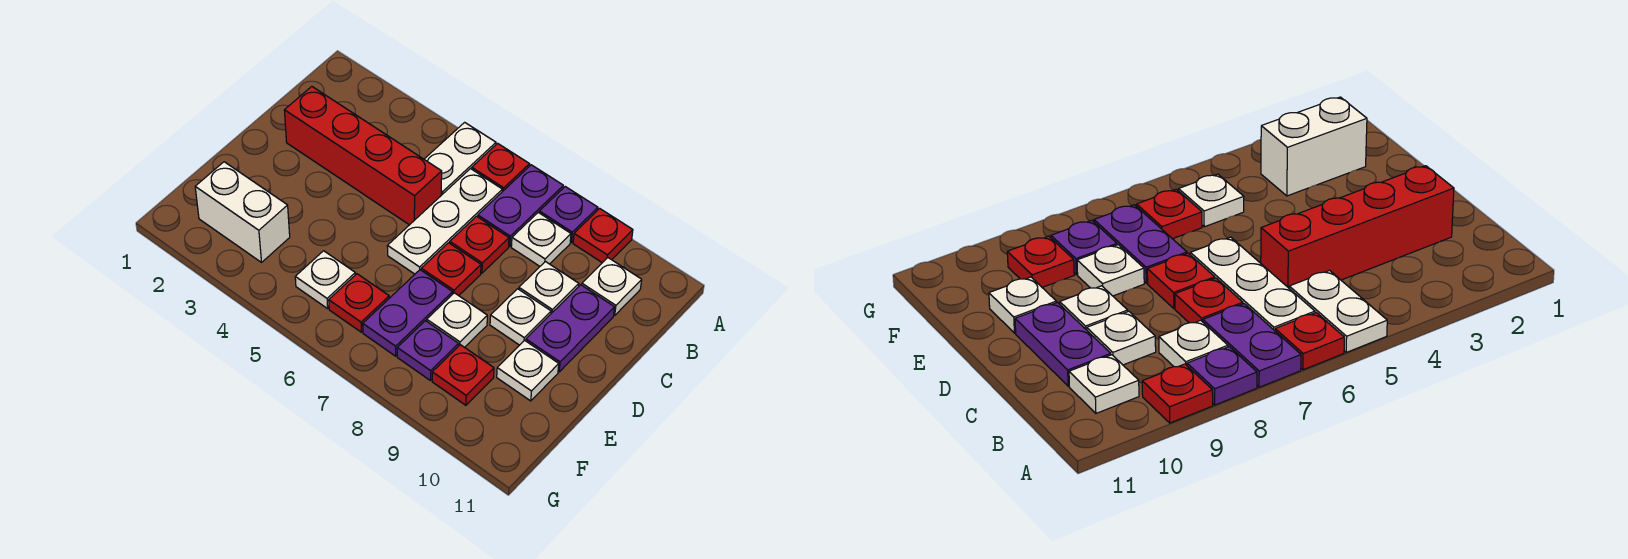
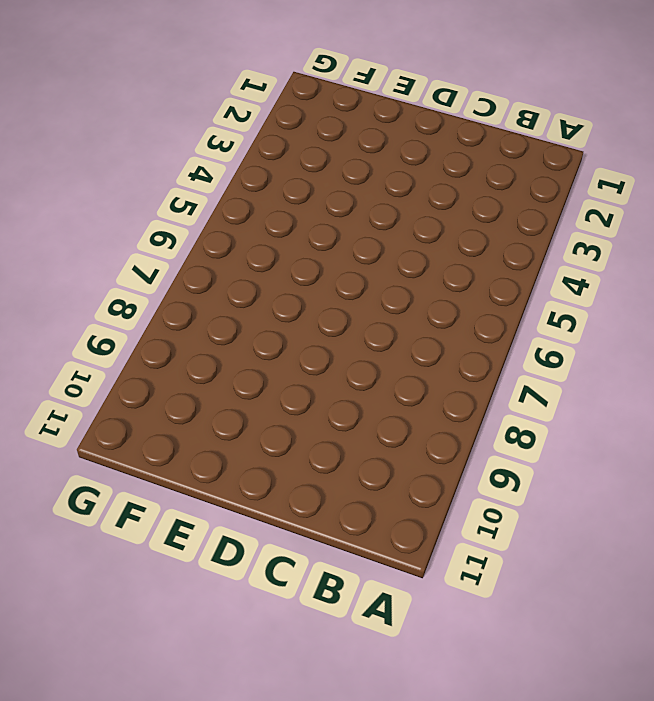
none -> white plate A5:B5 level 1
none -> red plate A6 level 1
none -> purple plate A7:B7 level 1

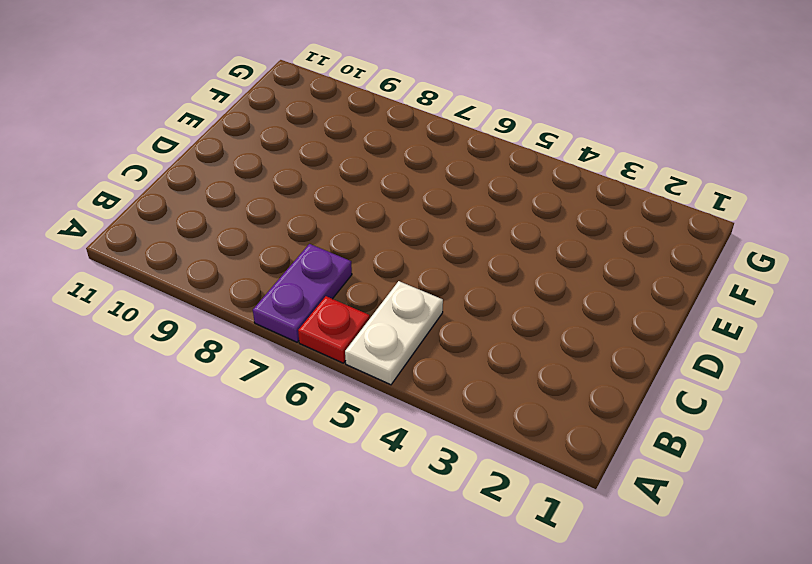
none -> purple plate A8 level 1
none -> red plate A9 level 1
none -> white plate B6:D6 level 1

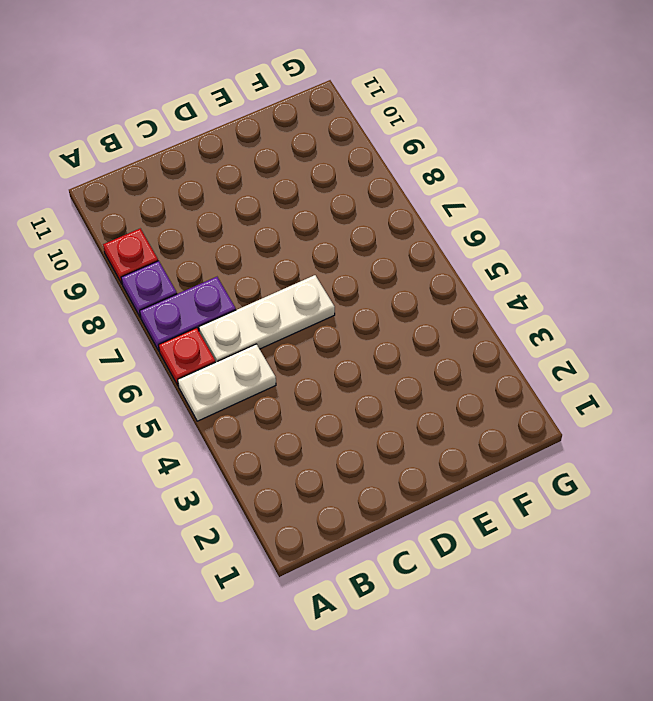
none -> white plate B8 level 1
none -> white plate B10 level 1
none -> red brick C2:C5 level 1

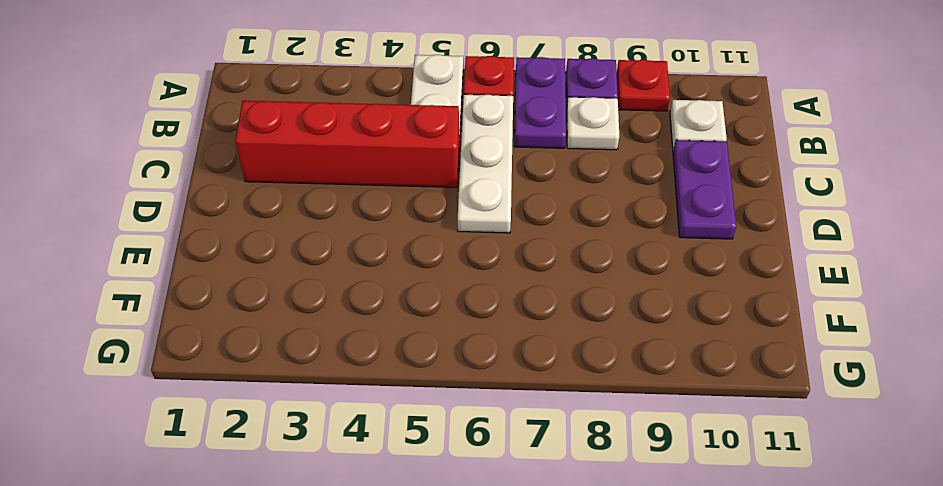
none -> red plate C7 level 1
none -> white plate C9 level 1
none -> red plate D7 level 1

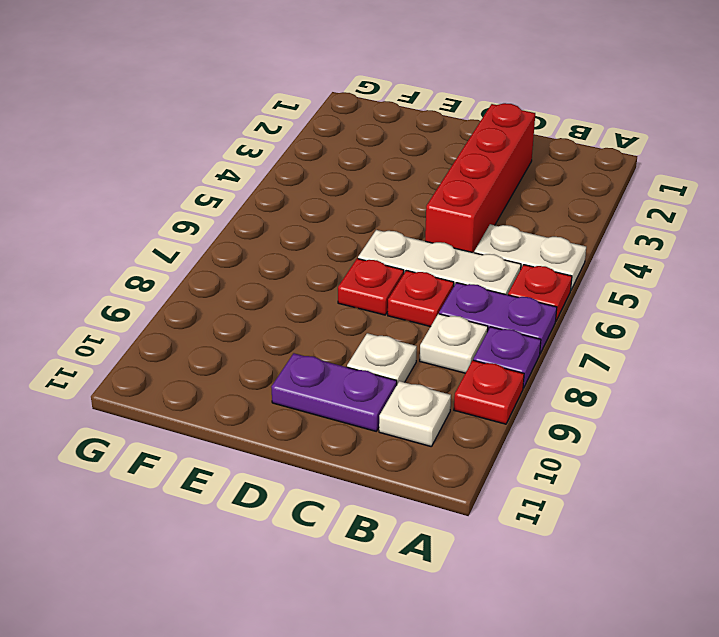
none -> white plate D9 level 1
none -> purple plate E7:F7 level 1
none -> white plate E8 level 1

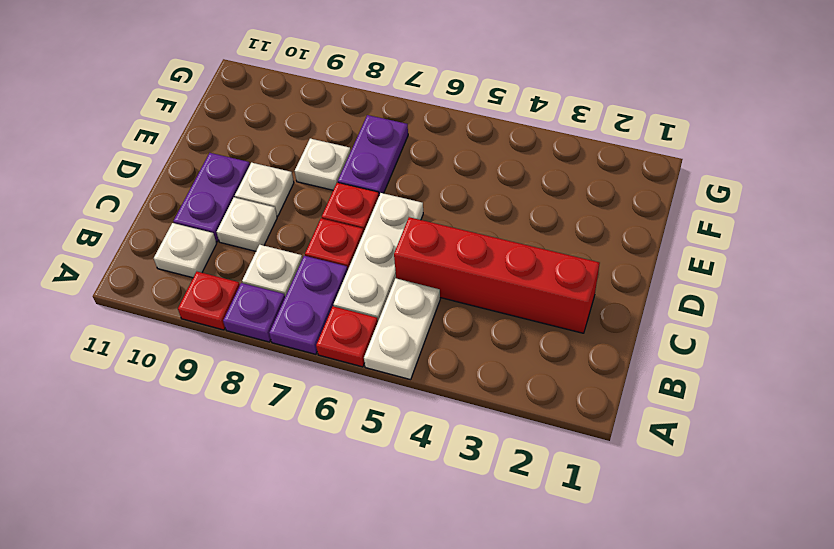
none -> white plate E10 level 1
none -> white brick F2:F3 level 1
none -> white plate F5 level 1

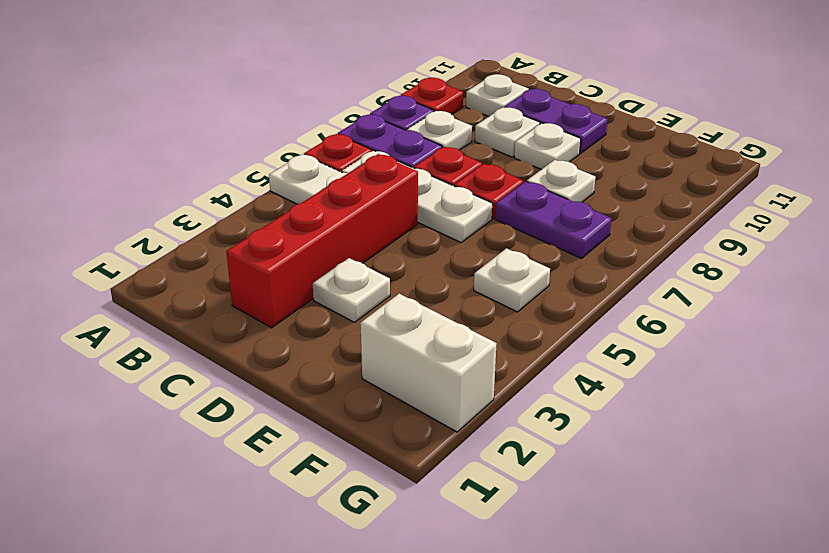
white plate D3 level 1 -> white plate E10 level 1
white brick F2:G2 level 1 -> white brick F2:F3 level 1
none -> red plate F6 level 1
none -> purple plate F8 level 1
none -> red plate F9 level 1

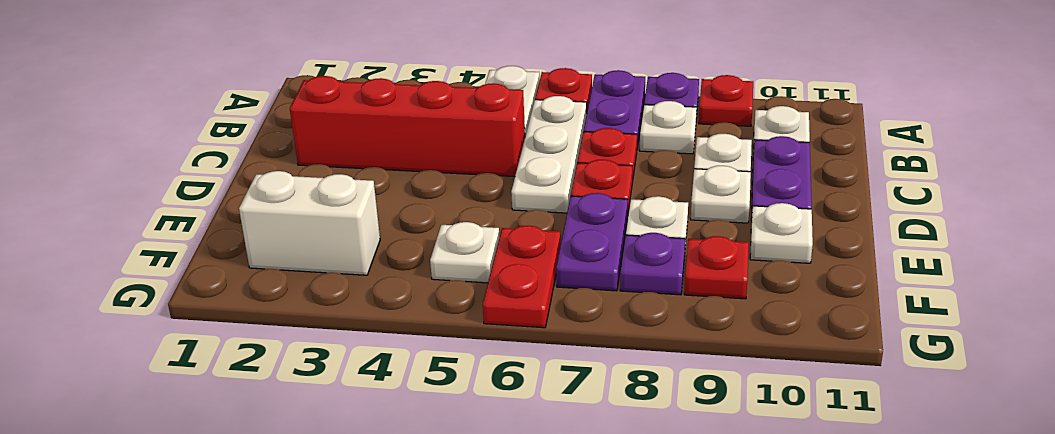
red plate F6:G6 level 1 -> red plate F6 level 1

